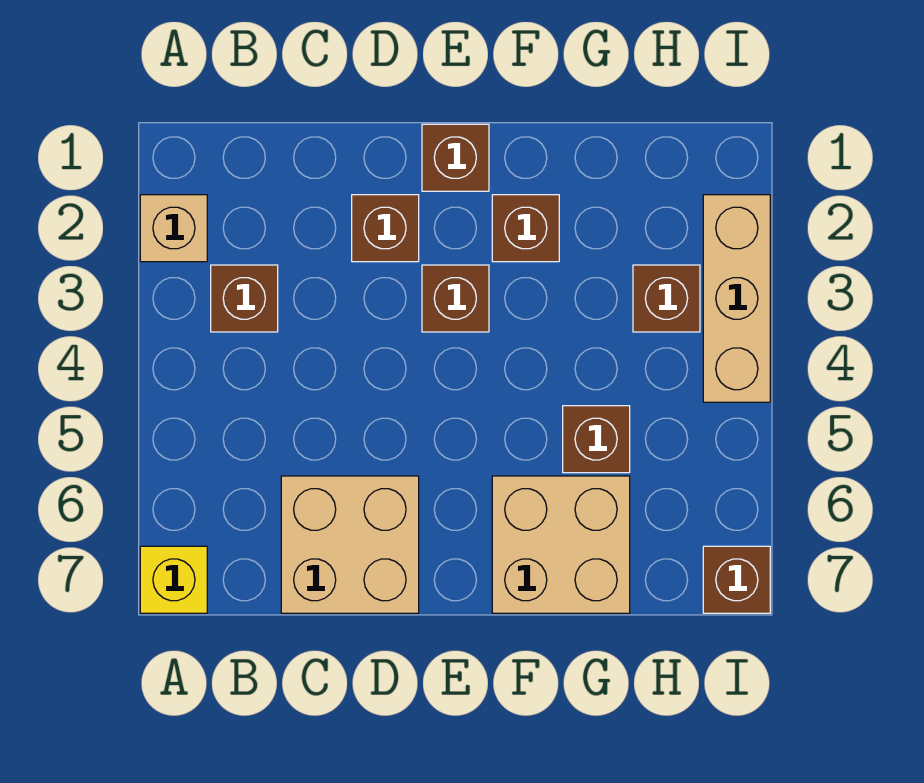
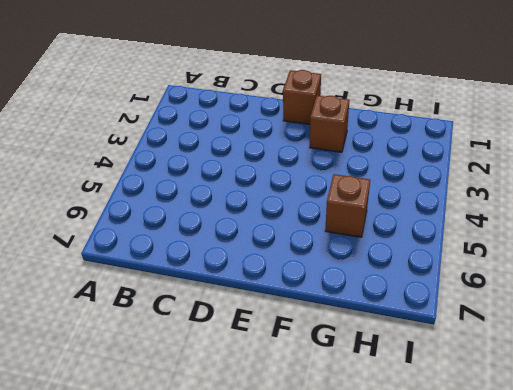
none -> tan brick A2 level 1
none -> yellow brick A7 level 1
none -> brown brick B3 level 1

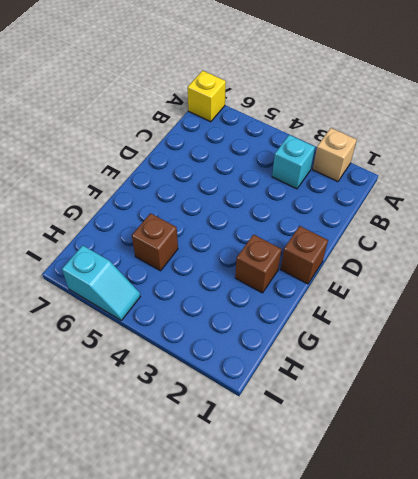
cyan brick B3 level 1 -> brown brick B3 level 1
cyan slope I5:I6 level 1 top 6 -> none
none -> tan brick C6:D7 level 1
none -> brown brick D2 level 1
none -> brown brick E3 level 1

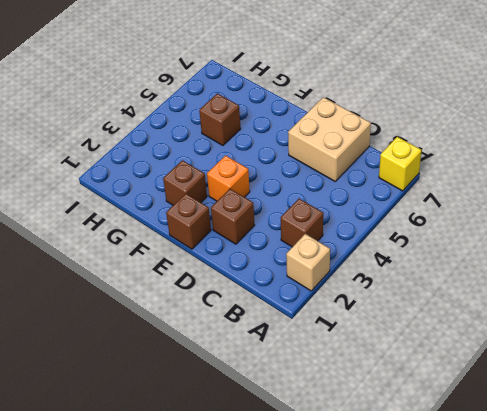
orange brick E3 level 1 -> brown brick E3 level 1
none -> tan brick F6:G7 level 1
none -> brown brick H3 level 1
none -> tan brick I2:I4 level 1

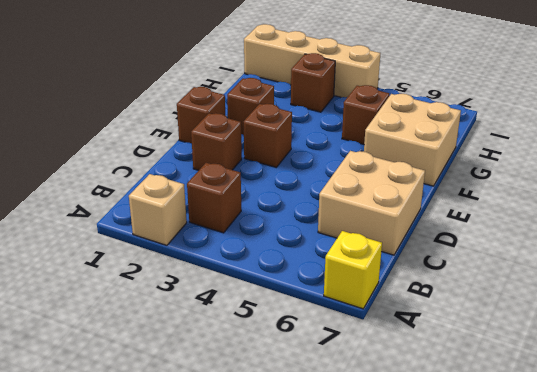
tan brick I1:I4 level 1 -> tan brick I2:I4 level 1
none -> brown brick I7 level 1

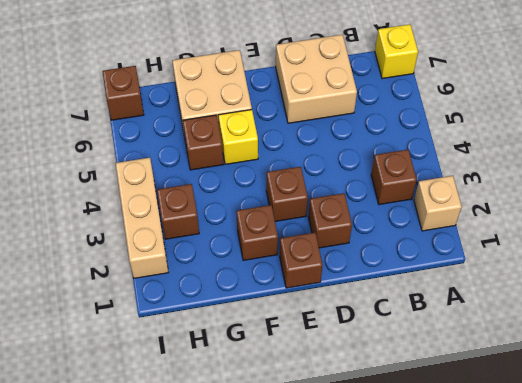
yellow brick F5 level 1 -> none

